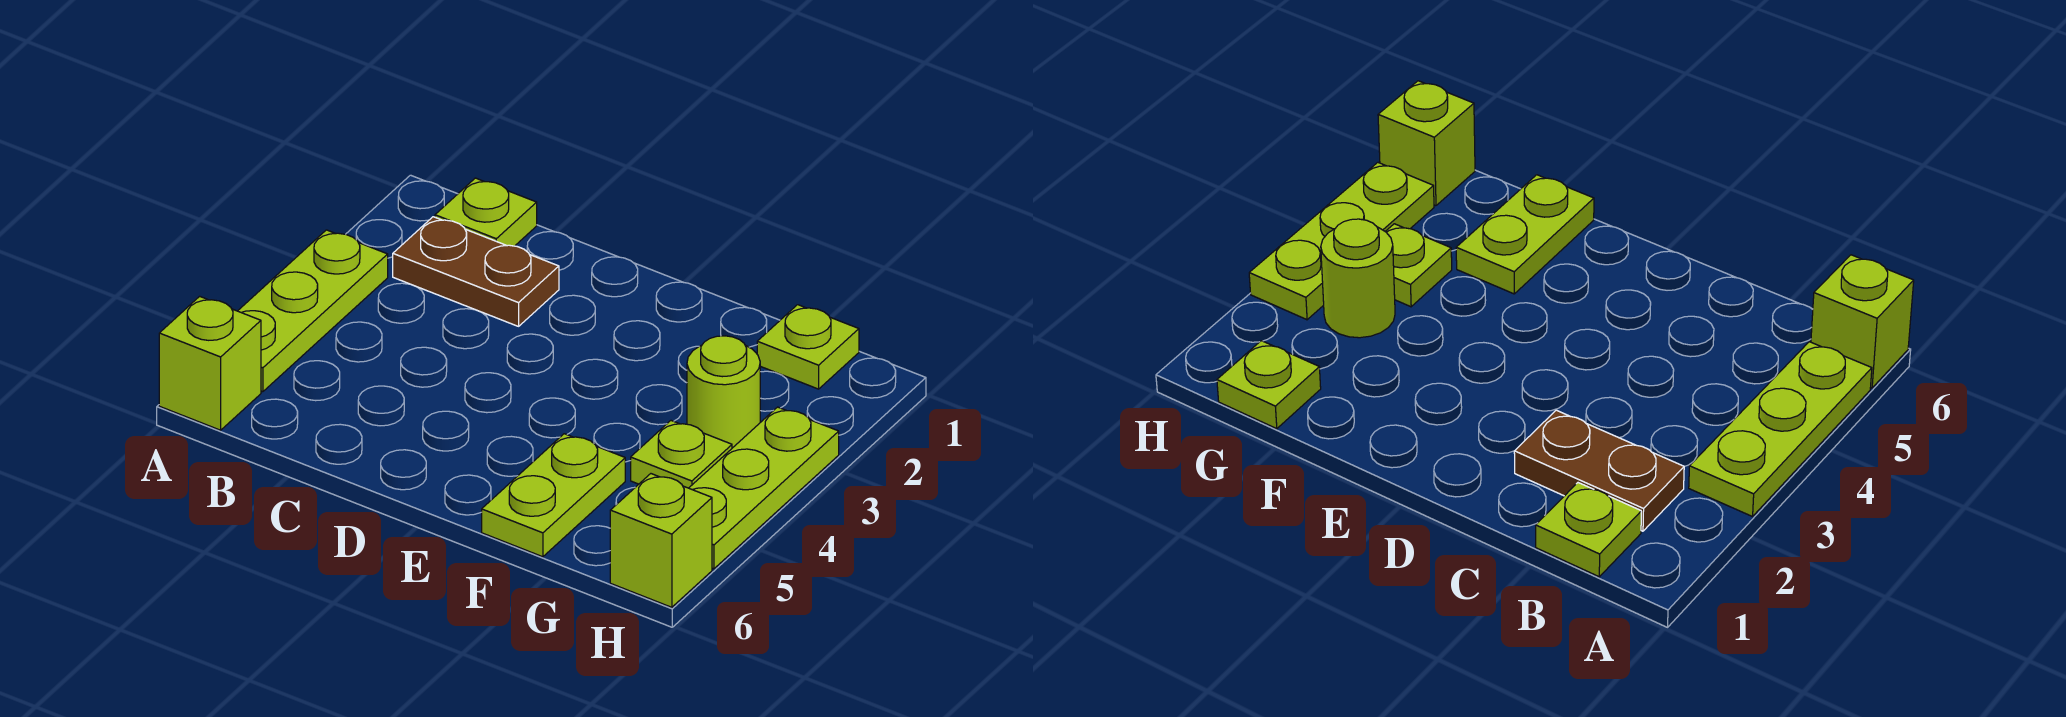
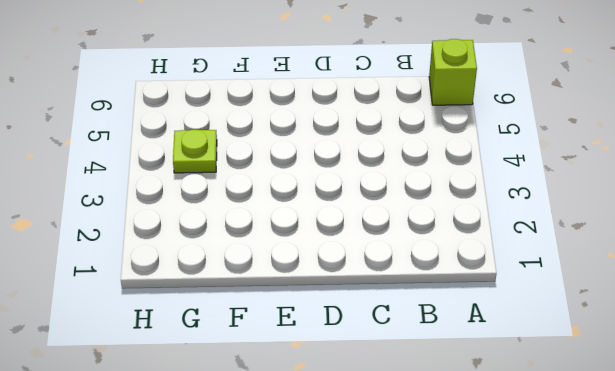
none -> lime plate A3:A5 level 1
none -> lime plate B1 level 1

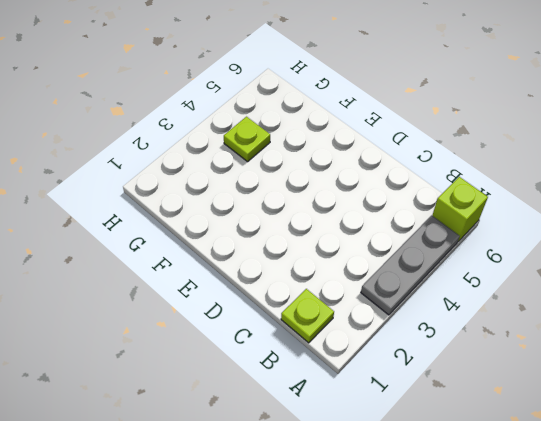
grey plate A3:A5 level 1 -> lime plate A3:A5 level 1
none -> brown plate B2:C2 level 1
none -> lime plate F5:F6 level 1

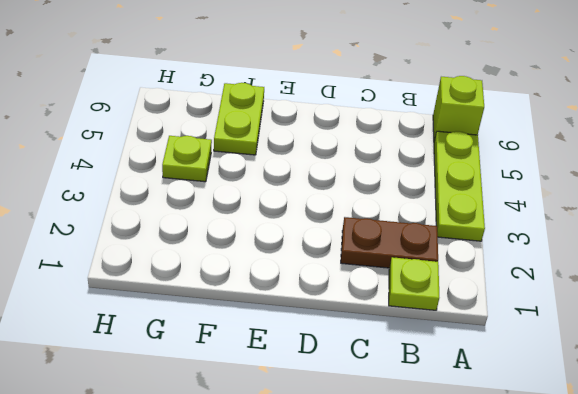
none -> lime plate G1 level 1
none -> lime round brick G3 level 1

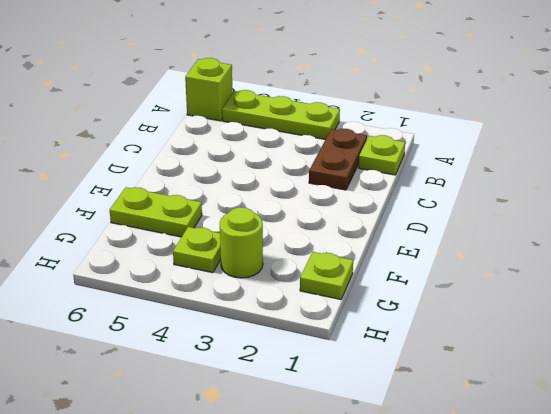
none -> lime plate H3:H5 level 1
none -> lime brick H6 level 1

